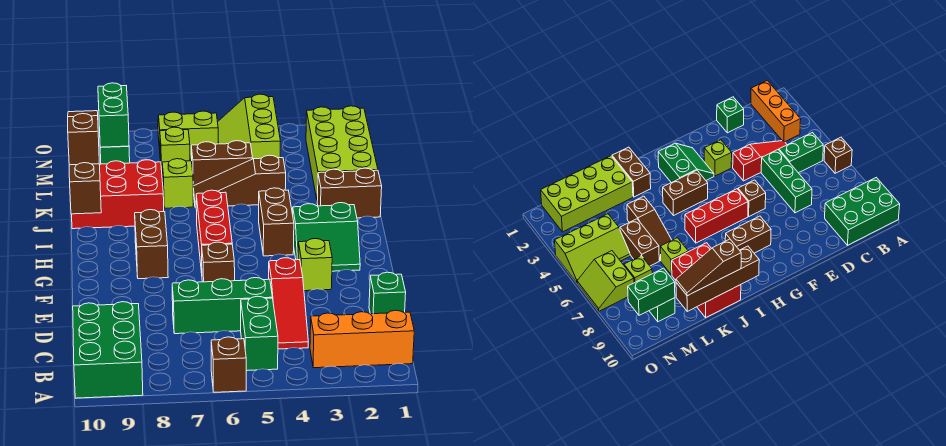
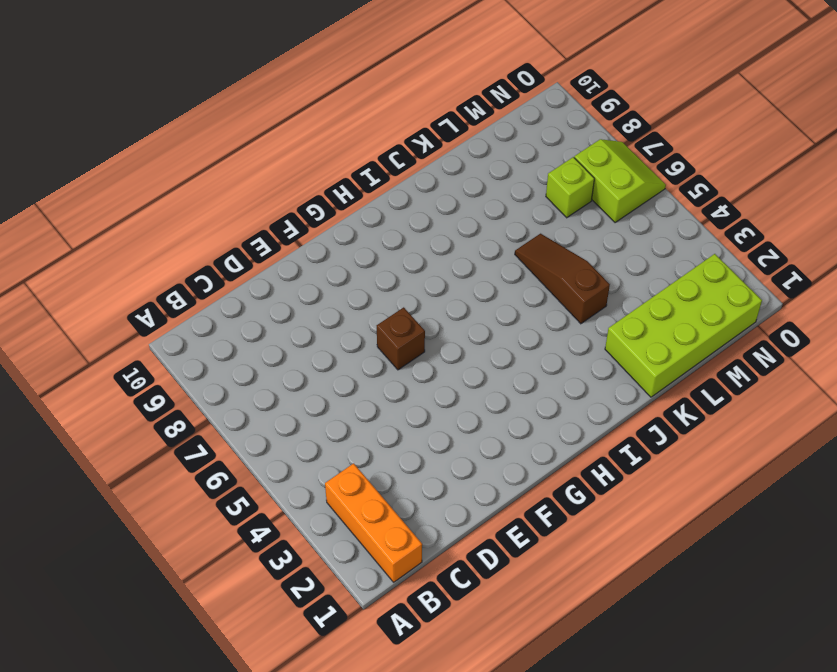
none -> brown brick A6 level 1
none -> green brick A9:C10 level 1
none -> green brick B5:C5 level 1

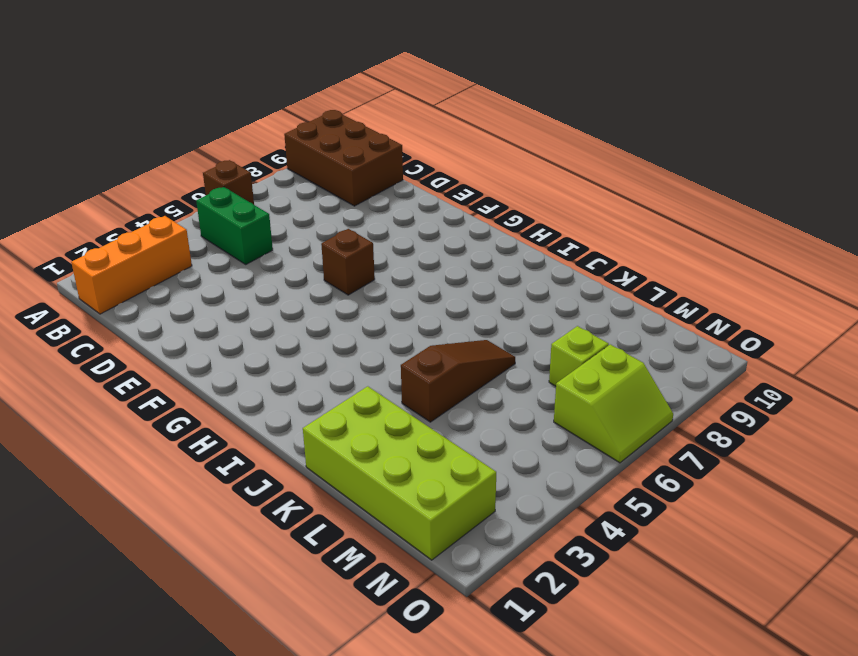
brown brick A9:C10 level 1 -> green brick A9:C10 level 1
none -> red slope C4:E4 level 1 top E
none -> green brick D1 level 1
none -> green brick D5:D7 level 1

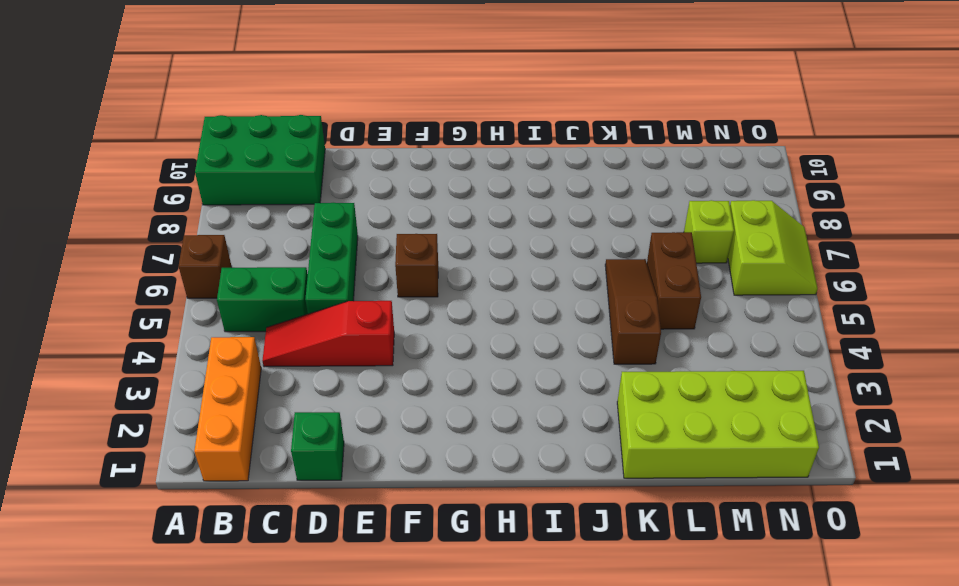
none -> lime brick F3 level 1
none -> green slope G2:H3 level 1 top H
none -> red brick G6:I6 level 1

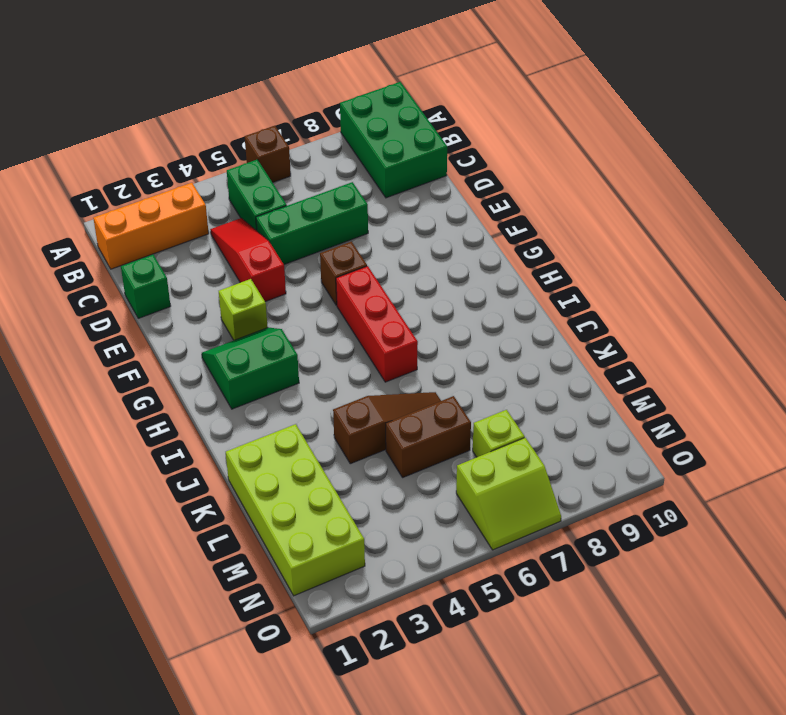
none -> brown brick G8:H8 level 1
none -> brown brick H4:I4 level 1
none -> brown brick J1:J2 level 1

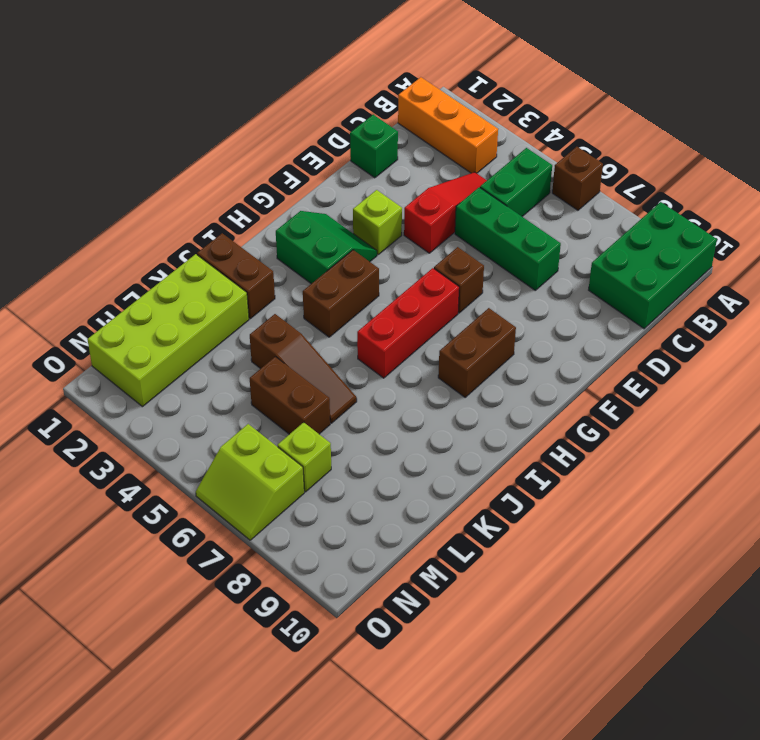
none -> red brick J8:K10 level 1
none -> lime brick K7 level 1
none -> lime slope M4:O5 level 1 top 4

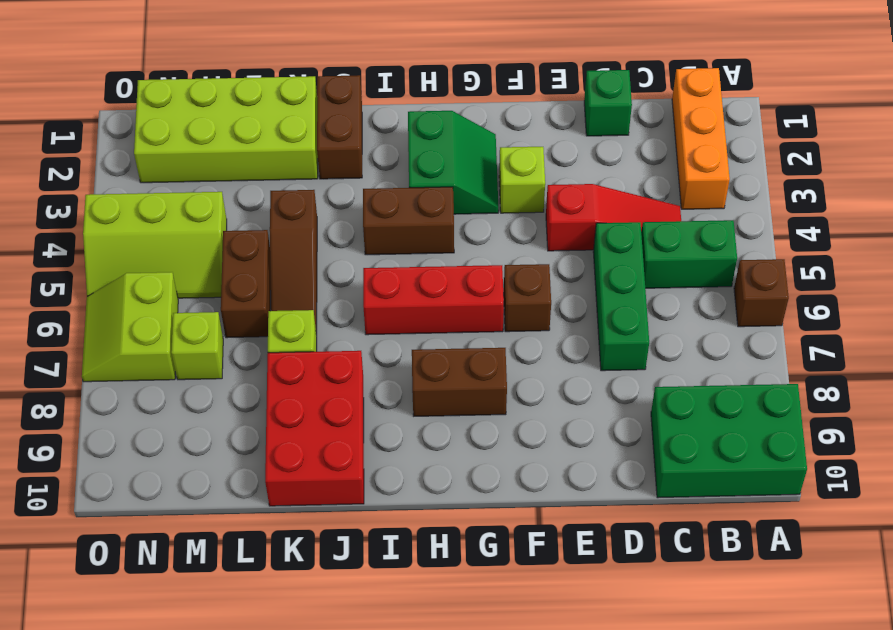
none -> green brick M9 level 1
none -> brown brick I10:L10 level 2
none -> green brick M9:N9 level 2

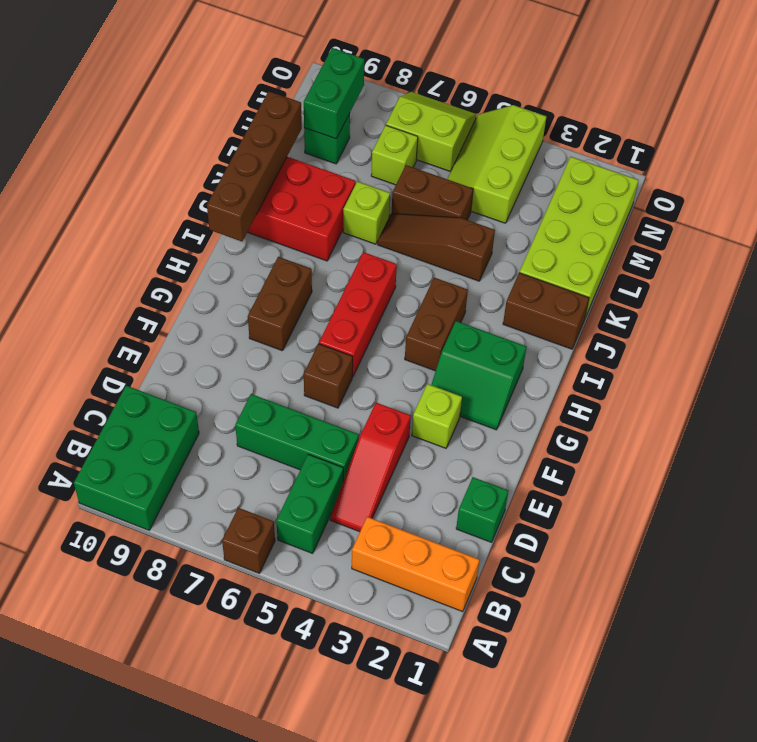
none -> brown slope J10:L10 level 3 top J

